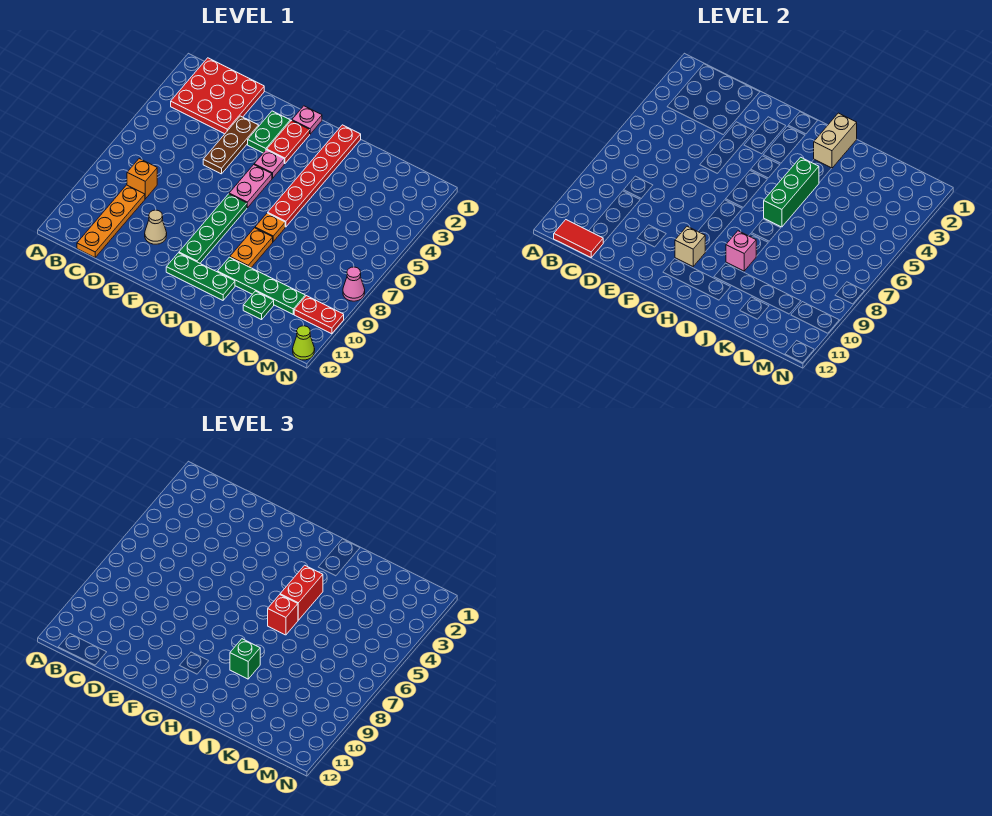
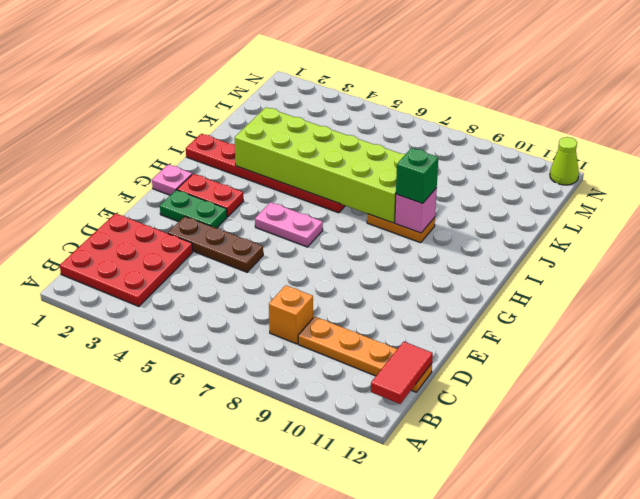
lime brick I3:J8 level 2 -> green brick I4:I6 level 2
none -> tan cone E10 level 1
none -> pink plate G4 level 1
none -> green plate G7:G10 level 1

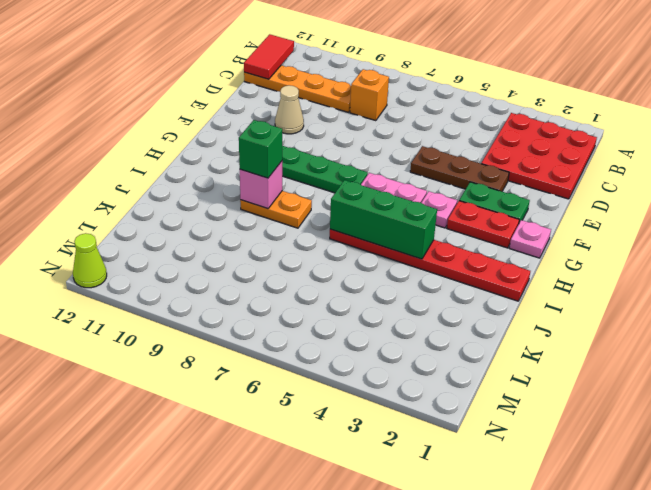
none -> green plate G11:I11 level 1
none -> orange plate I7 level 1
none -> green plate I10:L10 level 1

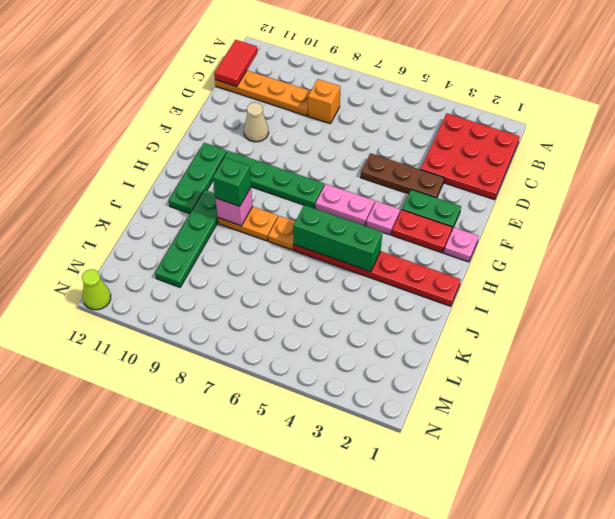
none -> green plate K11 level 1
none -> red plate M10:N10 level 1
none -> pink cone N8 level 1

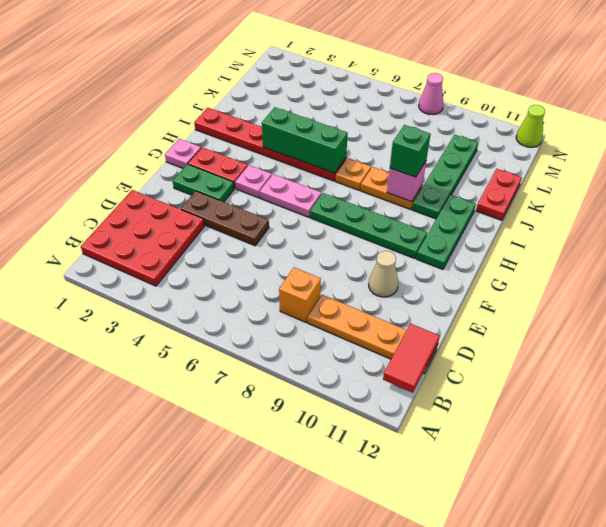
red plate J12:K12 level 1 -> red plate M10:N10 level 1
none -> green plate K11 level 1
none -> tan brick G10 level 2
none -> tan brick I1:I2 level 2

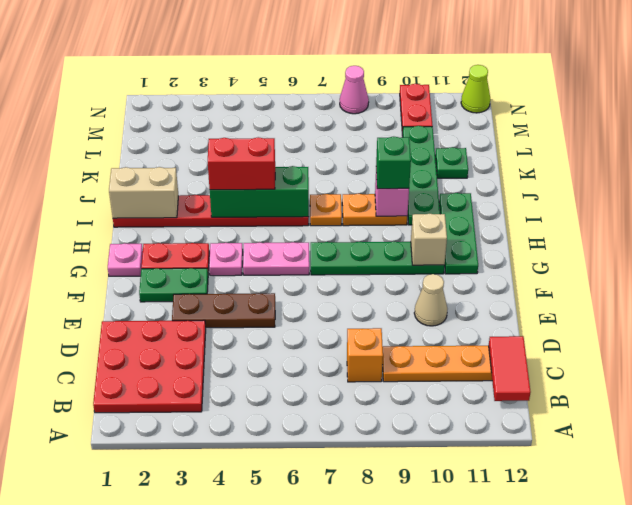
none -> red brick I6 level 3

